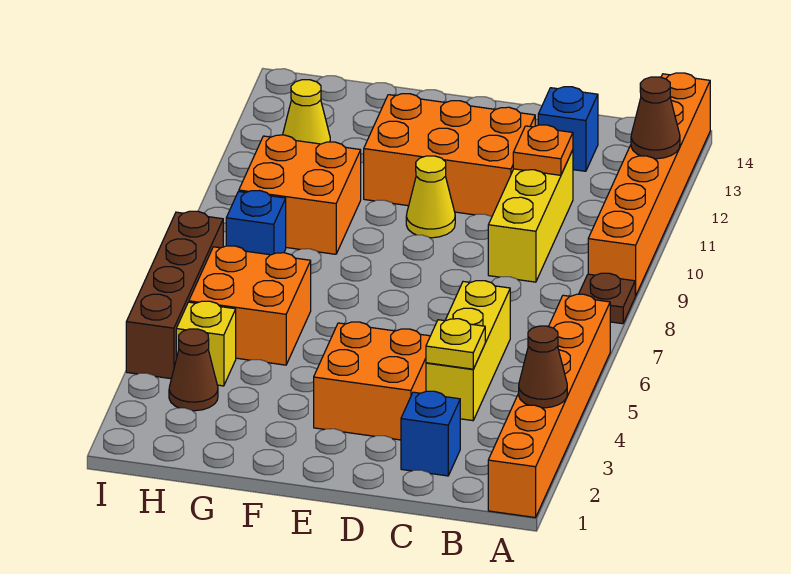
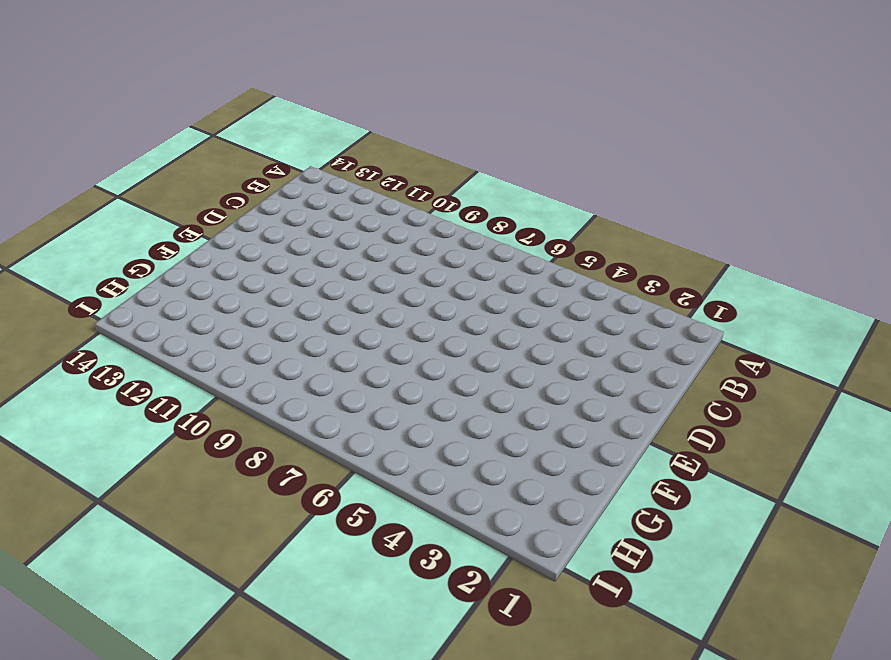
none -> orange brick A1:A6 level 1
none -> brown plate A8 level 1
none -> orange brick A9:A14 level 1

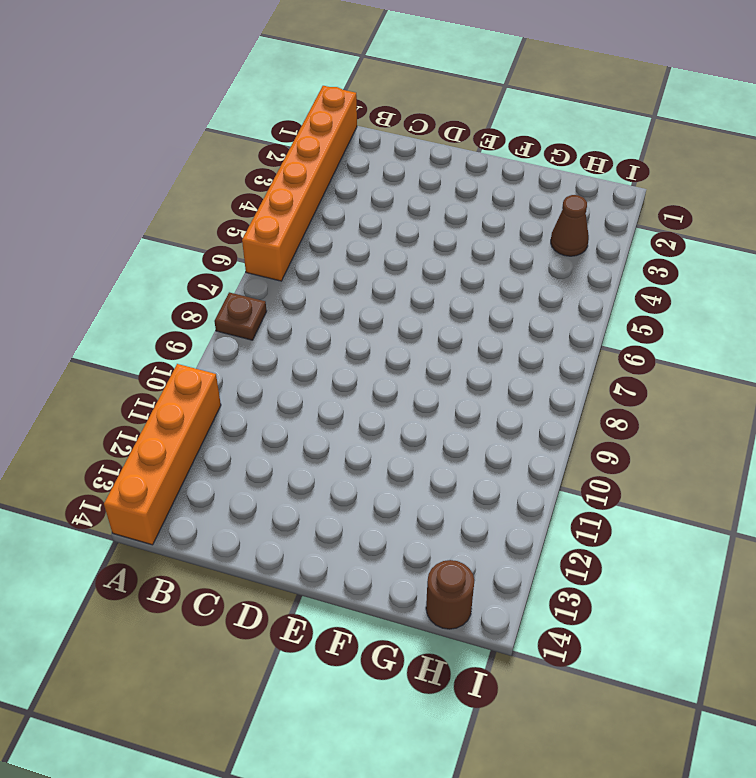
orange brick A11:A14 level 1 -> orange brick A9:A14 level 1
brown round brick H14 level 1 -> none
none -> blue brick C2 level 1
none -> yellow brick C4:C6 level 1
none -> yellow brick C9:C11 level 1

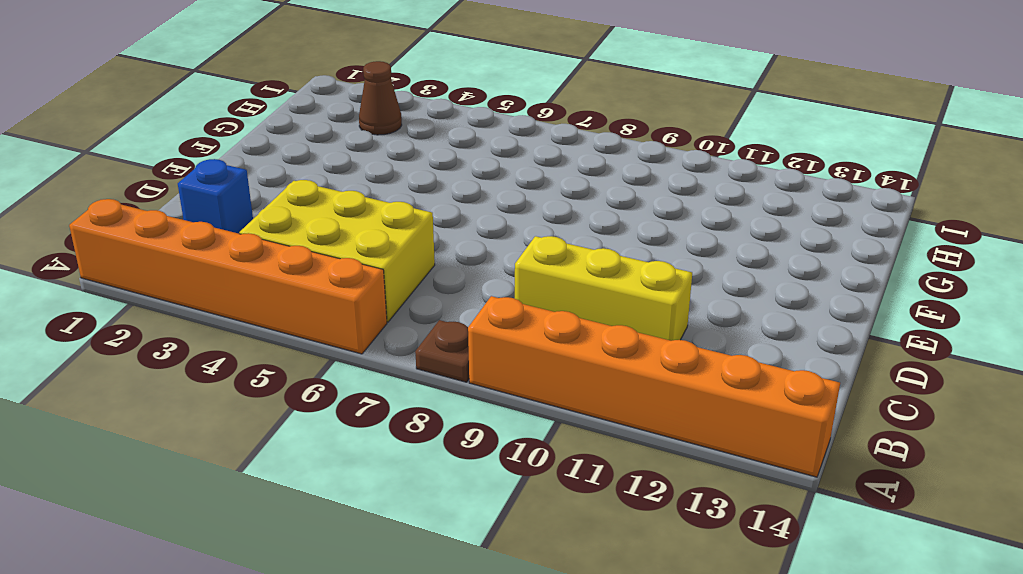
yellow brick B4:C6 level 1 -> yellow brick C4:C6 level 1
none -> blue brick C13 level 1
none -> orange brick D3:E4 level 1
none -> orange brick D11:F12 level 1

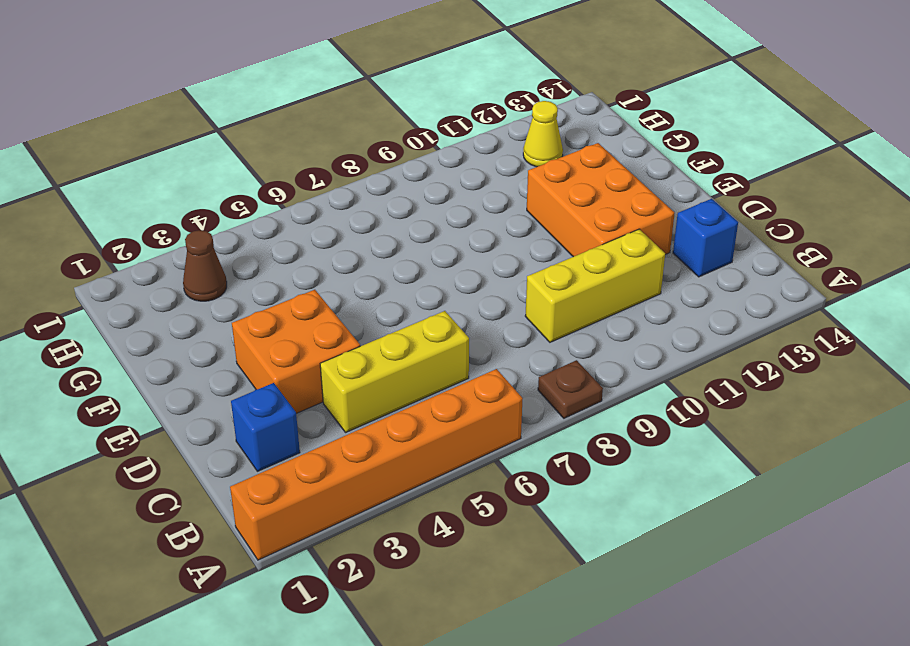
none -> orange brick A9:A14 level 1
none -> yellow cone E10 level 1
none -> orange brick G5:H6 level 1

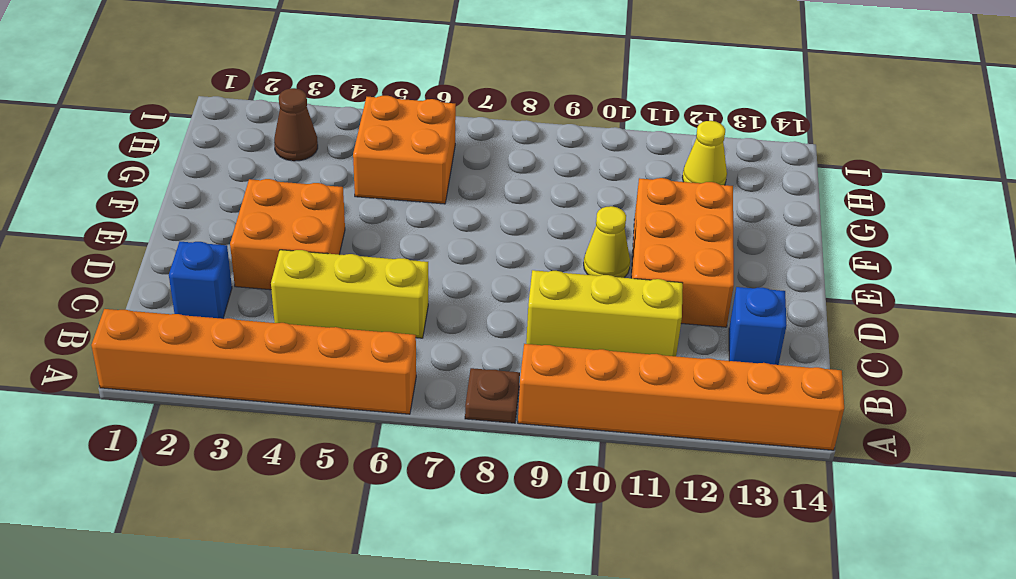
none -> orange brick G9:H10 level 1
none -> yellow brick H4 level 1
none -> blue brick H8 level 1

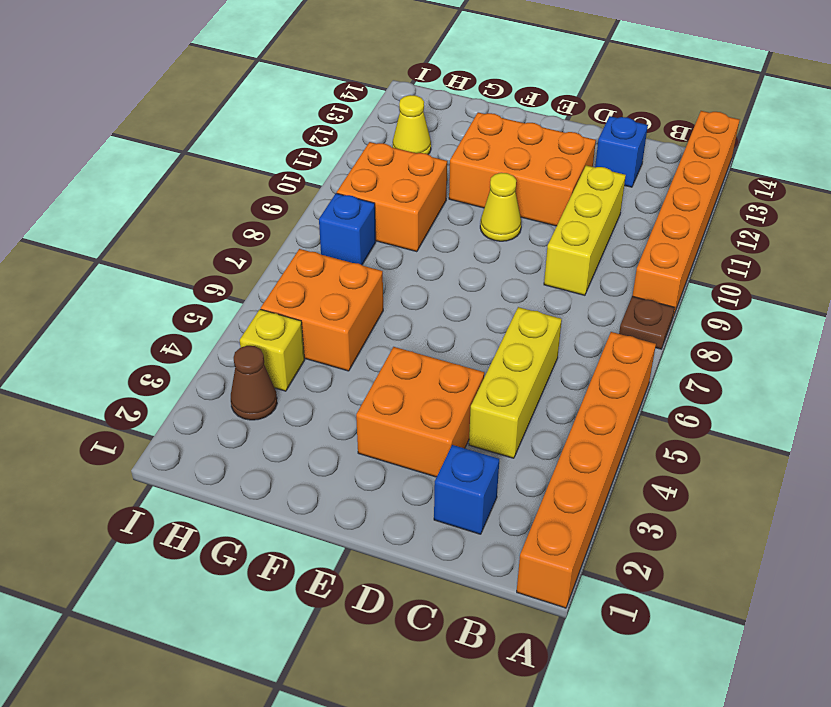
none -> brown brick I4:I7 level 1
none -> brown cone A3 level 2
none -> brown cone A12 level 2

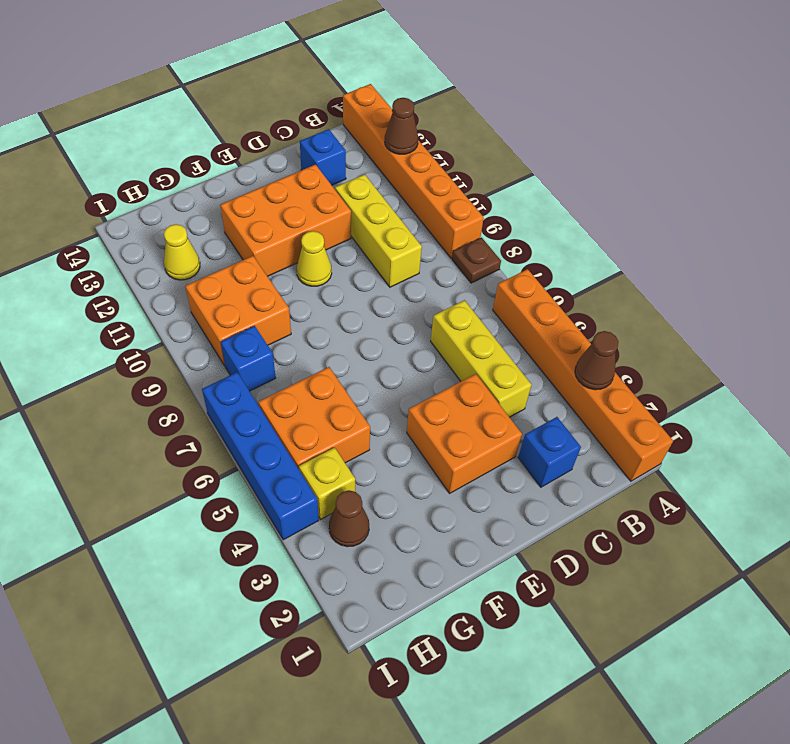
blue brick I4:I7 level 1 -> brown brick I4:I7 level 1
none -> yellow plate C4 level 2
none -> orange plate C11 level 2

